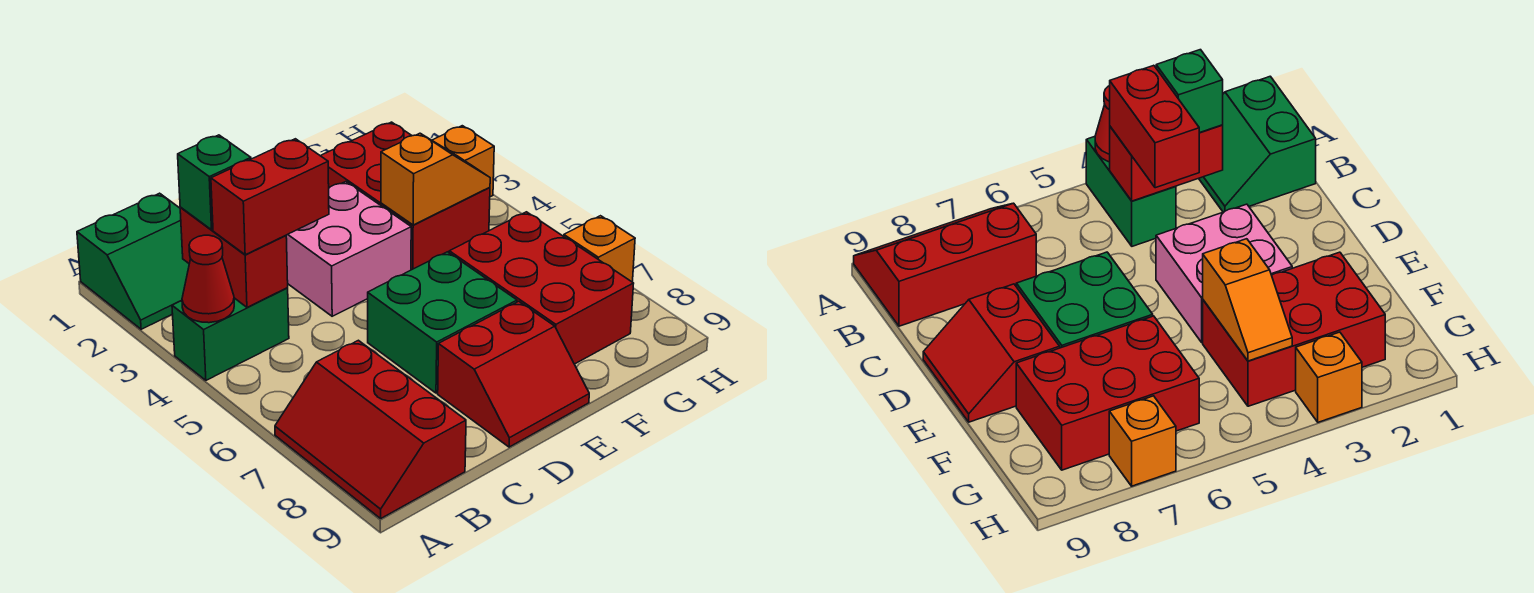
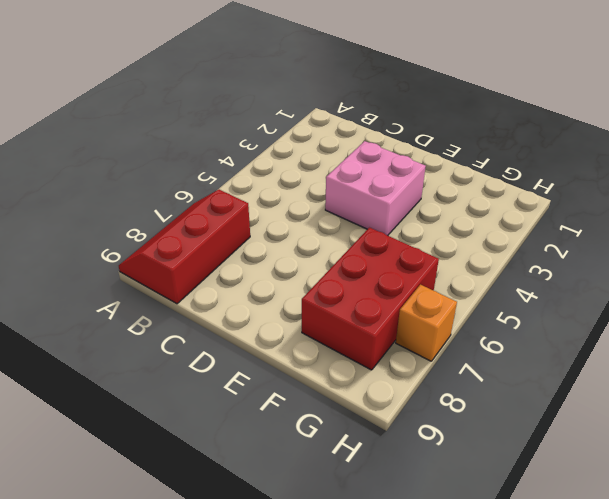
none -> green slope A1:B2 level 1 top 1
none -> green brick A4:B4 level 1
none -> green brick D6:E7 level 1

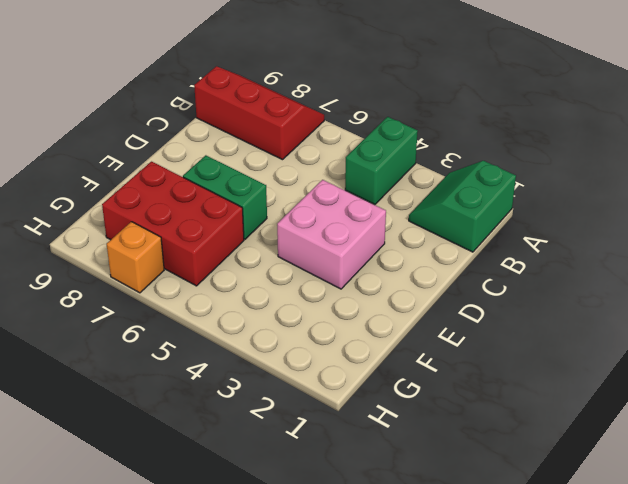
green brick E6:E7 level 1 -> green brick D6:E7 level 1
none -> red slope D8:E9 level 1 top 8
none -> red brick F2:G4 level 1
none -> orange brick H3 level 1

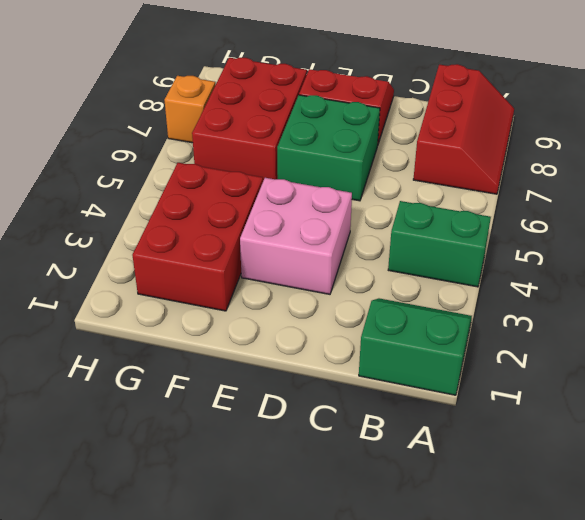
none -> orange brick H3 level 1
none -> red cone A4 level 2
none -> red brick B3:B4 level 2

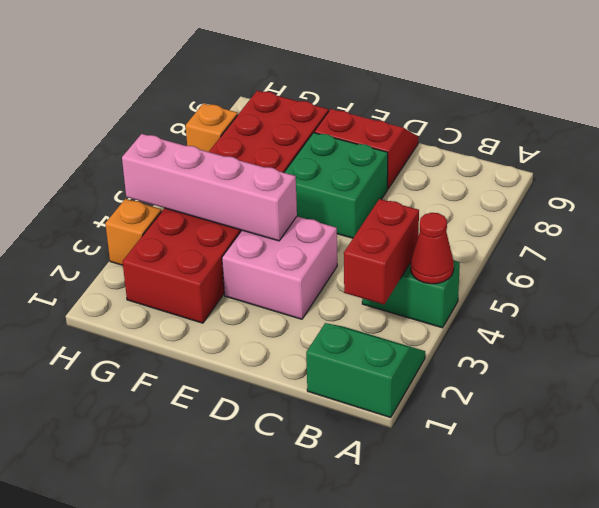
pink brick E4:H4 level 2 -> orange slope F4:G4 level 2 top F
none -> red slope A7:B9 level 1 top B
none -> green brick B3 level 3
none -> red brick B4:C4 level 3

